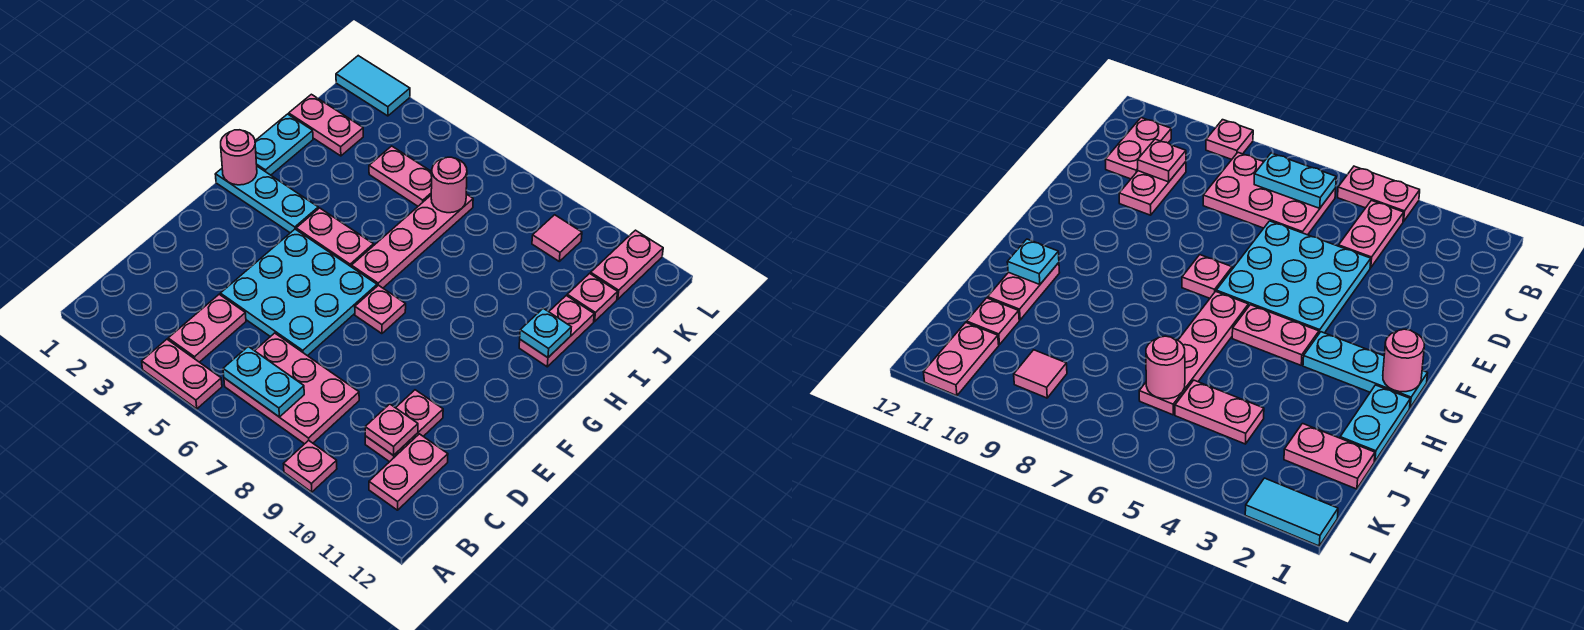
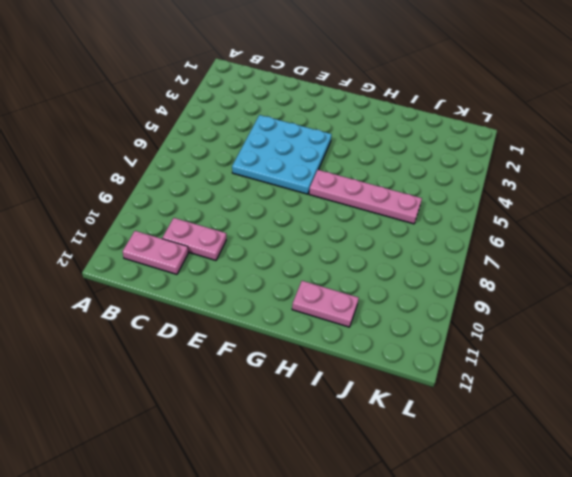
none -> pink plate A4:A5 level 1
none -> pink plate A9 level 1
none -> pink plate B4:C4 level 1

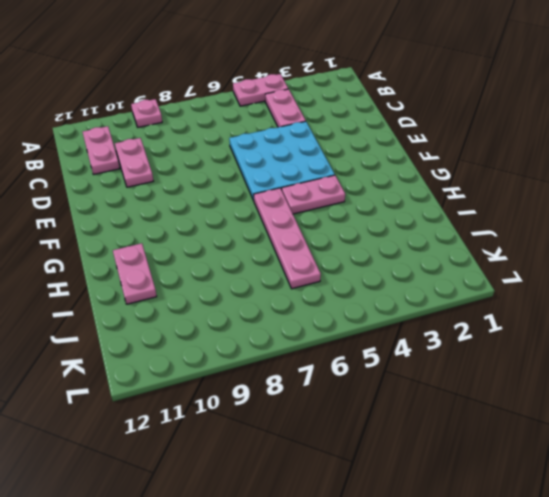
none -> pink plate B6:C8 level 1
none -> pink plate F7 level 1
none -> cyan plate G1:G3 level 1

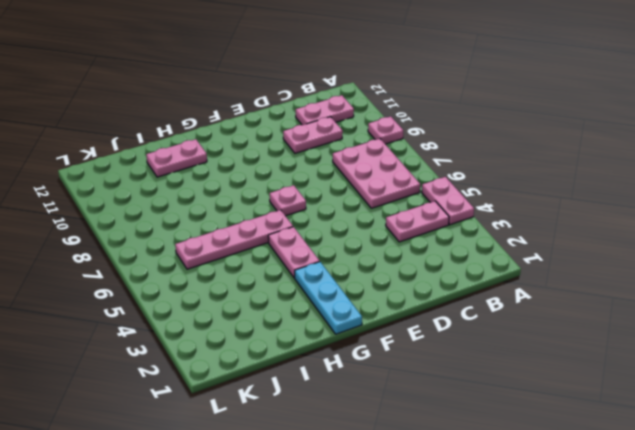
none -> cyan plate D4:F6 level 1
none -> cyan plate H1:I1 level 1
none -> pink plate J1:J2 level 1

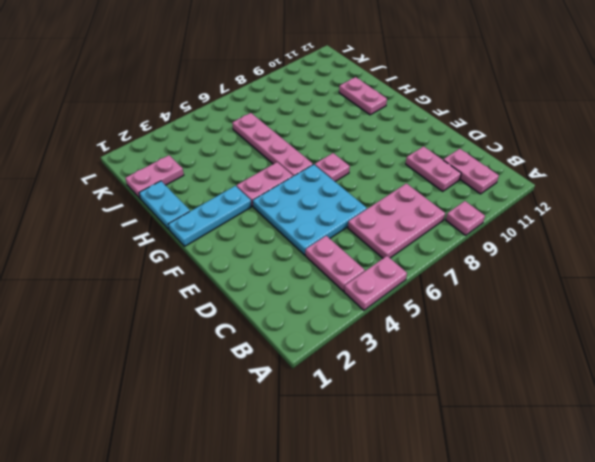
none -> pink plate J4:J5 level 1
none -> pink plate J11 level 1
none -> pink tile K9 level 1

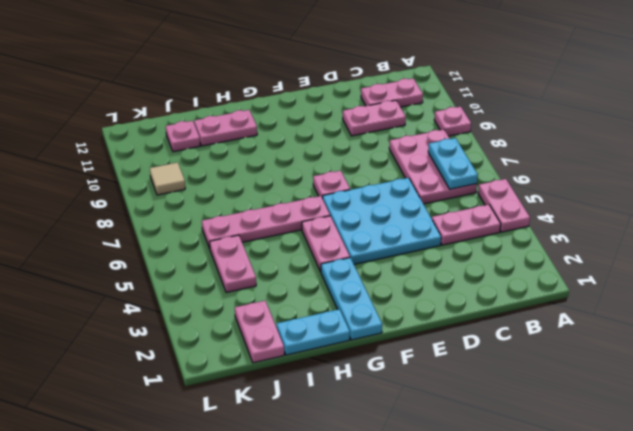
tan tile K9 level 1 -> pink tile K9 level 1
none -> pink plate K11:L11 level 1
none -> cyan tile L1:L2 level 1
none -> pink plate C10 level 2

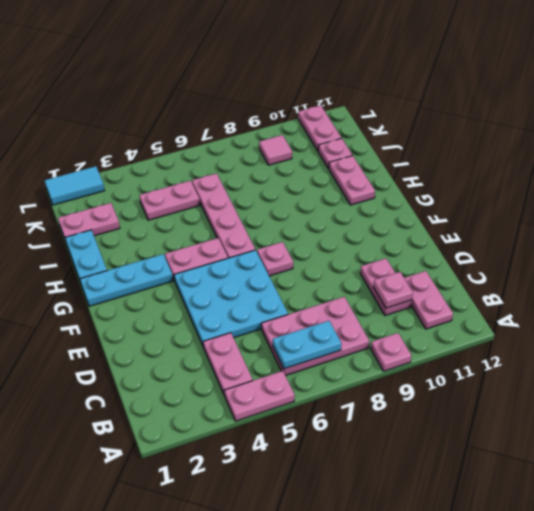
none -> pink round brick G1 level 2
none -> cyan plate H11 level 2
none -> pink round brick J6 level 2

